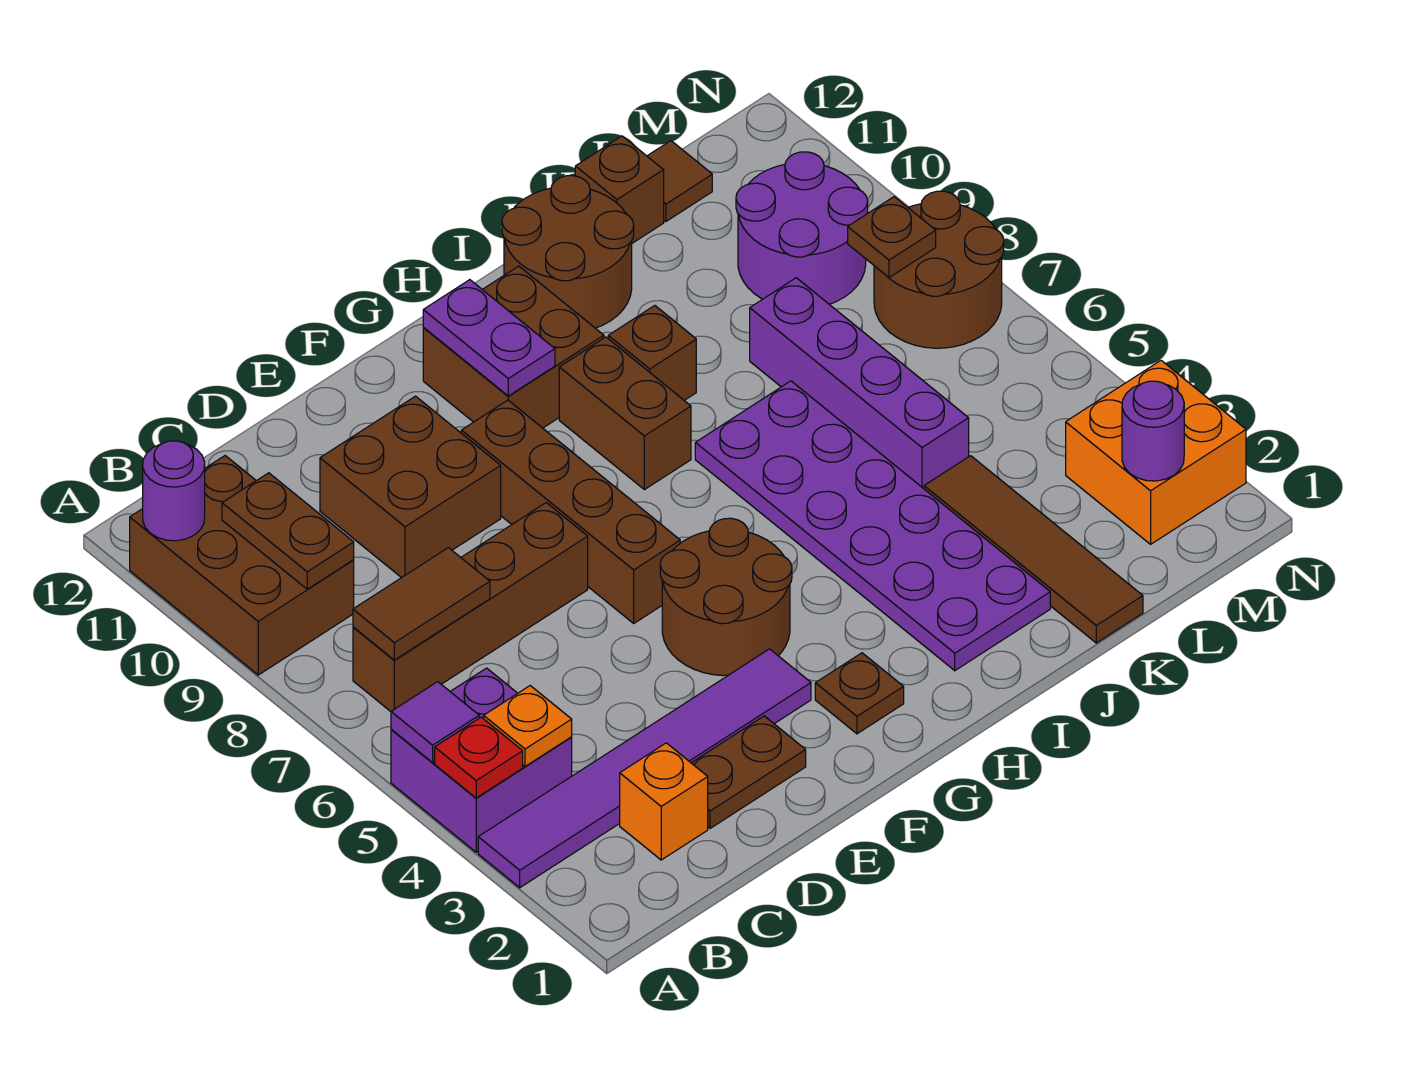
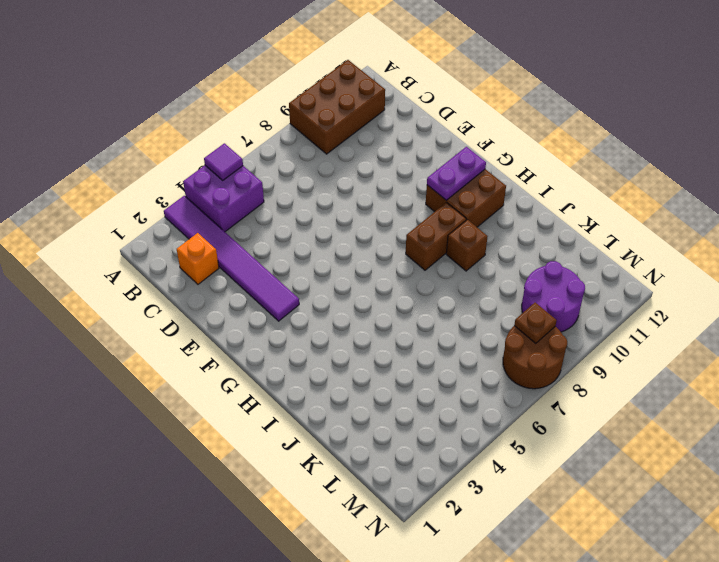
none -> brown brick B7:E7 level 1
none -> brown plate D2:E2 level 1
none -> brown brick D9:E10 level 1
none -> brown round brick F4:G5 level 1

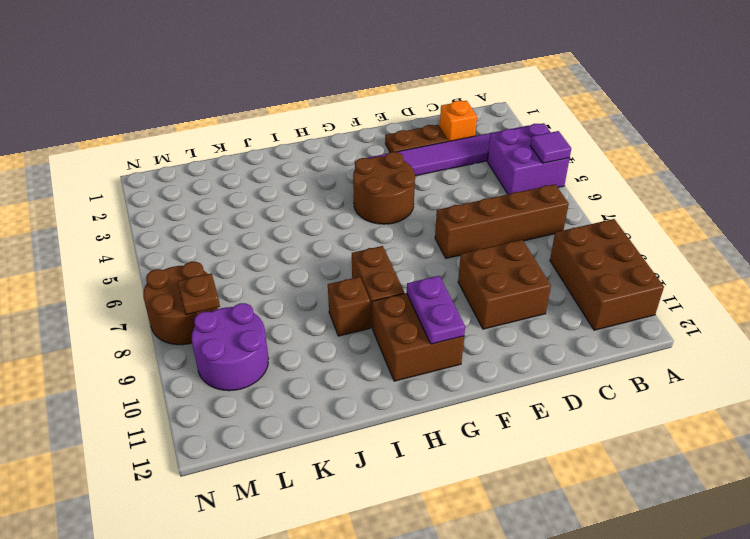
none -> brown brick F6:F9 level 1
none -> brown plate G2 level 1
none -> purple plate I2:J7 level 1
none -> brown round brick I11:J12 level 1

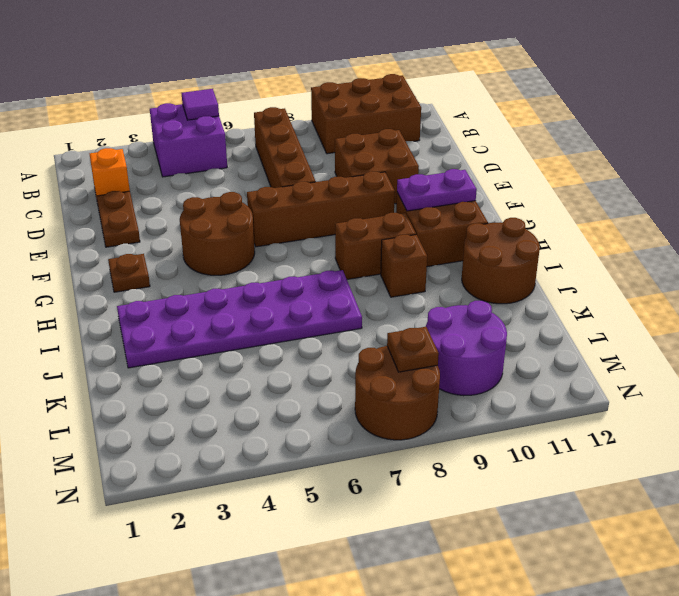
none -> purple tile A3:F3 level 1
none -> brown tile K1:K4 level 1
none -> purple brick K5:K8 level 1
none -> brown brick K12 level 1

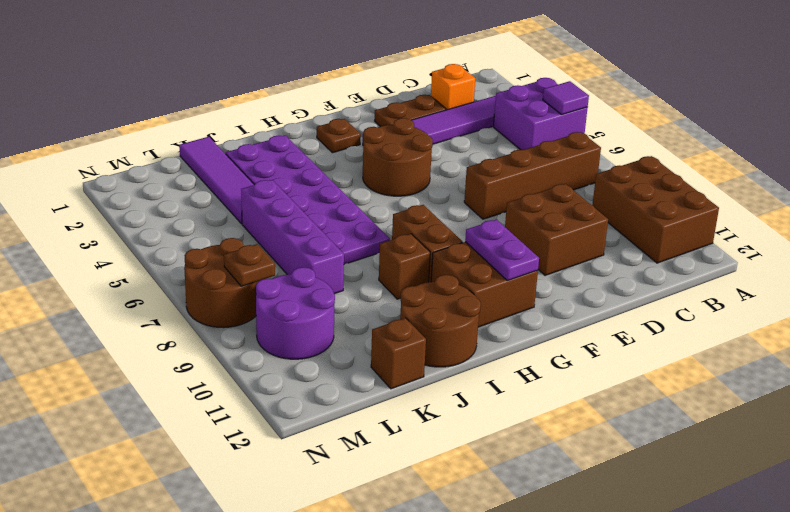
purple tile K1:K4 level 1 -> brown tile K1:K4 level 1
none -> brown brick F6:F9 level 1
none -> brown tile L12 level 1
none -> orange brick M2:N3 level 1
none -> red plate A4 level 2

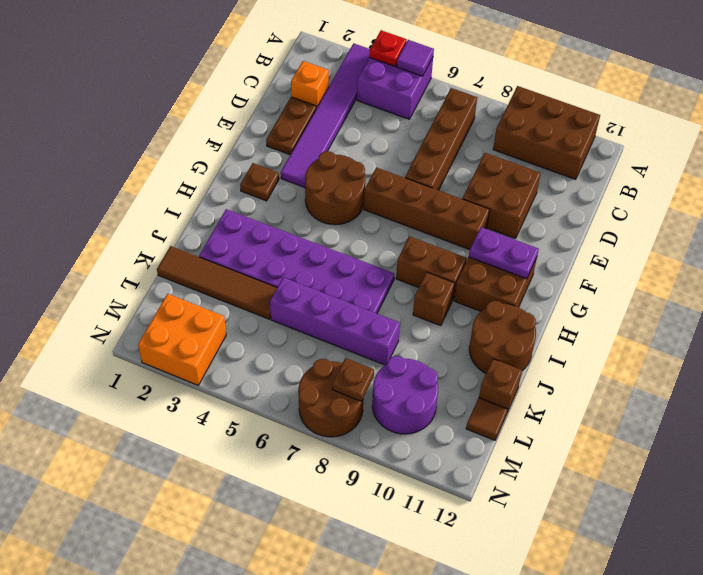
none -> purple round brick A11 level 2
none -> orange plate B4 level 2
none -> brown tile B7:C7 level 2
none -> brown plate B9:B10 level 2

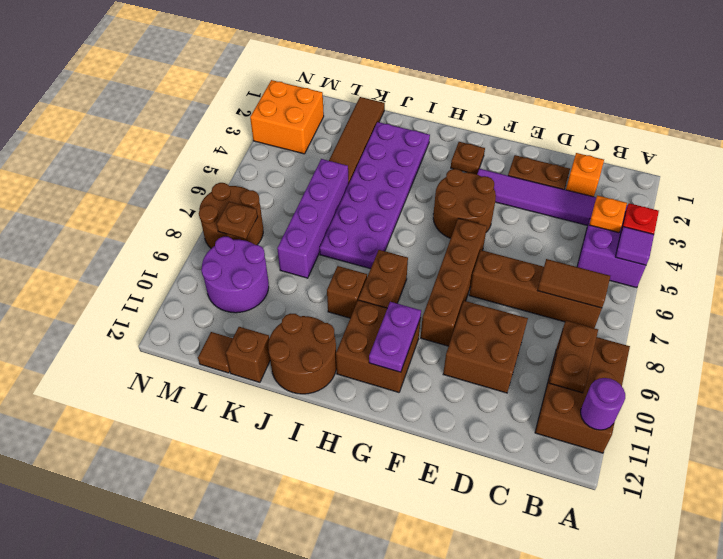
none -> purple round brick M2 level 2

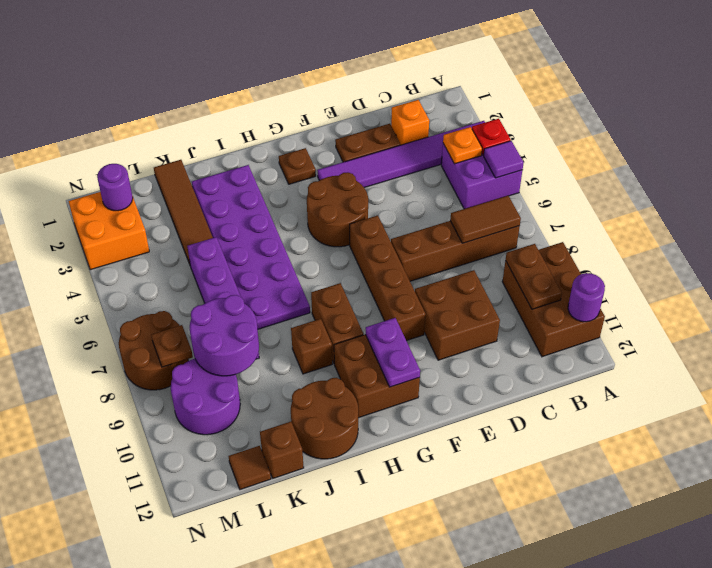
purple round brick K8:L9 level 2 -> none

